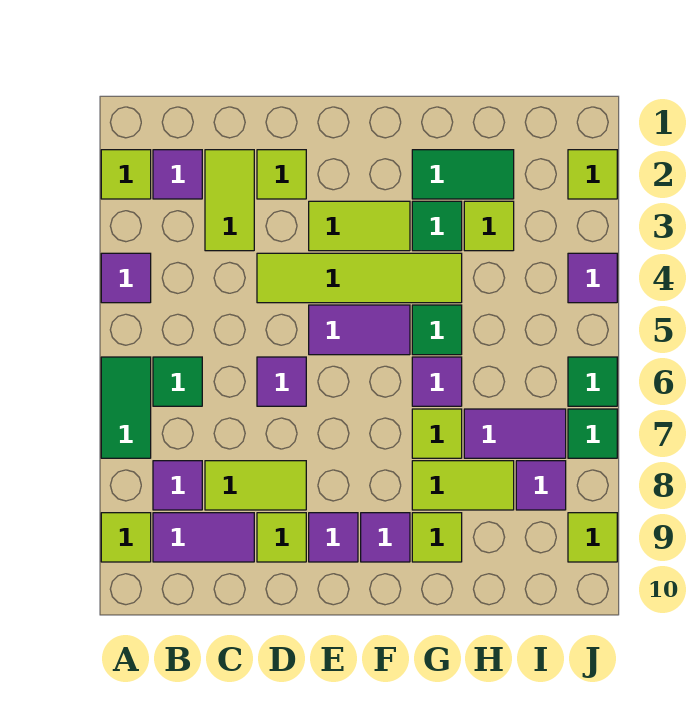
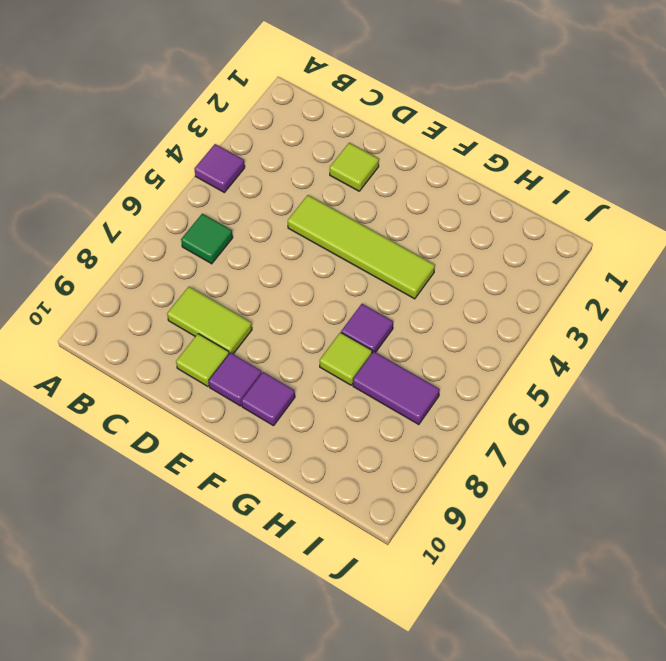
none -> lime tile A2 level 1
none -> green tile A6:A7 level 1
none -> lime tile A9 level 1
none -> purple tile B2 level 1

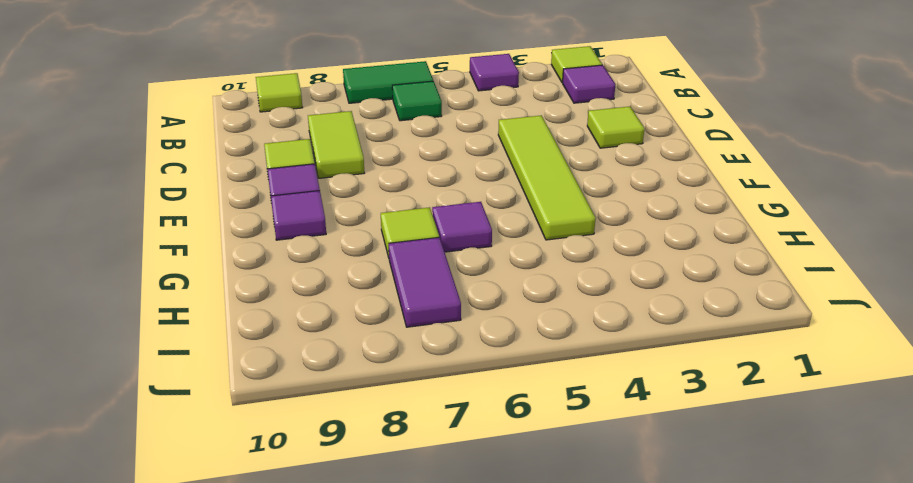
none -> purple tile B8 level 1
none -> purple tile B9:C9 level 1
none -> lime tile C2:C3 level 1
none -> purple tile D6 level 1

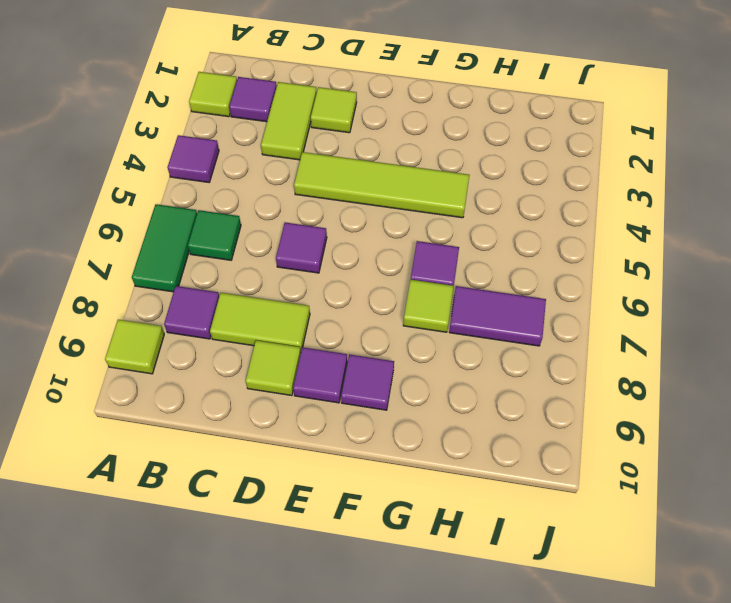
none -> purple tile B9:C9 level 1
none -> lime tile E3:F3 level 1
none -> purple tile E5:F5 level 1
none -> green tile G2:H2 level 1

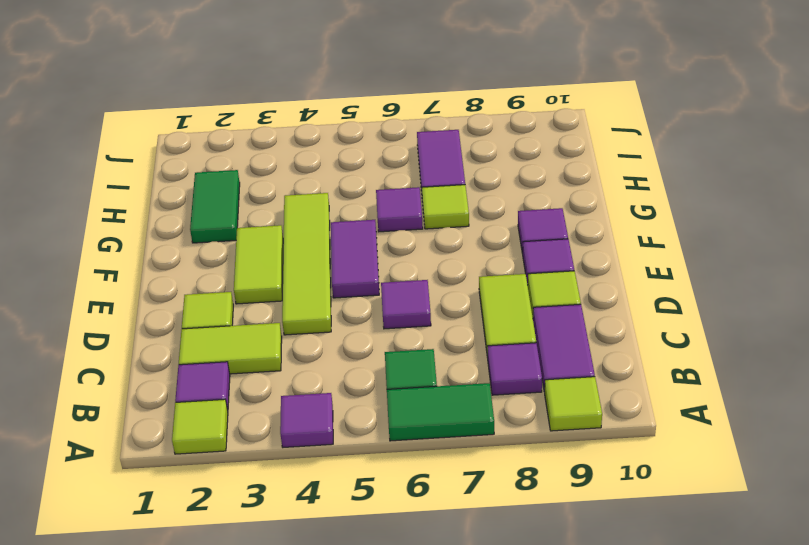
none -> green tile G3 level 1
none -> green tile G5 level 1
none -> lime tile G8:H8 level 1
none -> lime tile G9 level 1

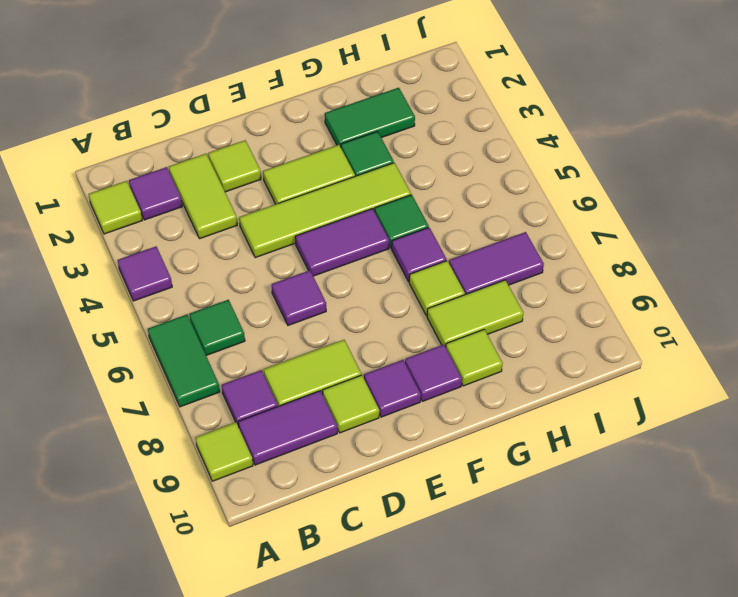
none -> lime tile H3 level 1
none -> purple tile I8 level 1
none -> lime tile J2 level 1
none -> purple tile J4 level 1

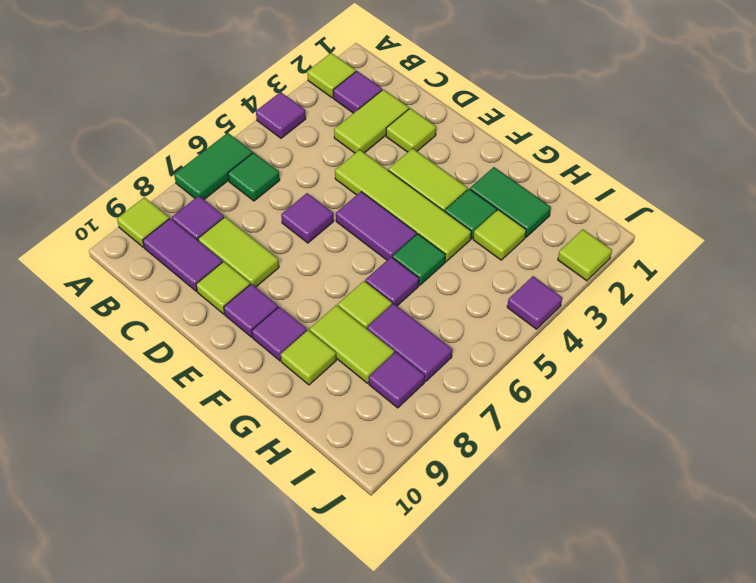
none -> green tile J6 level 1
none -> green tile J7 level 1
none -> lime tile J9 level 1

